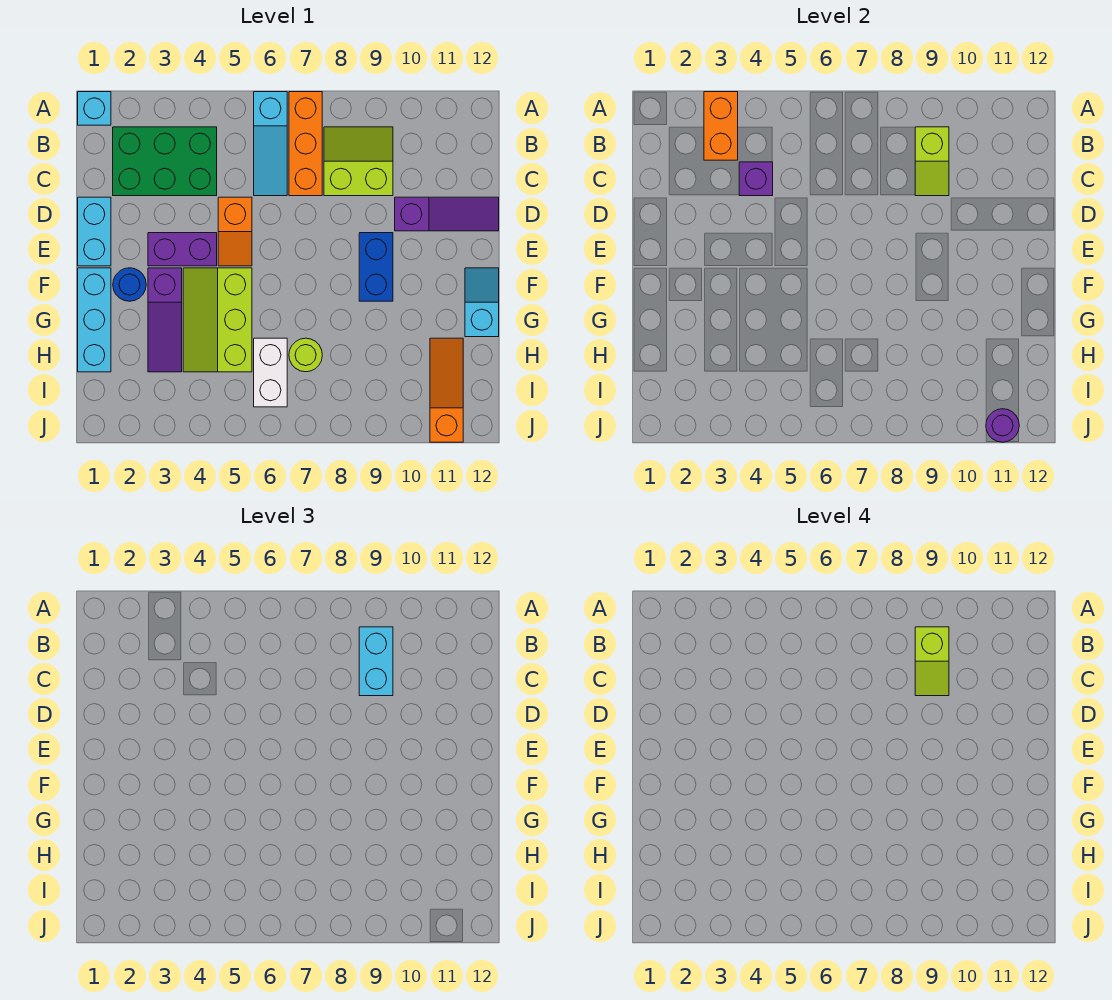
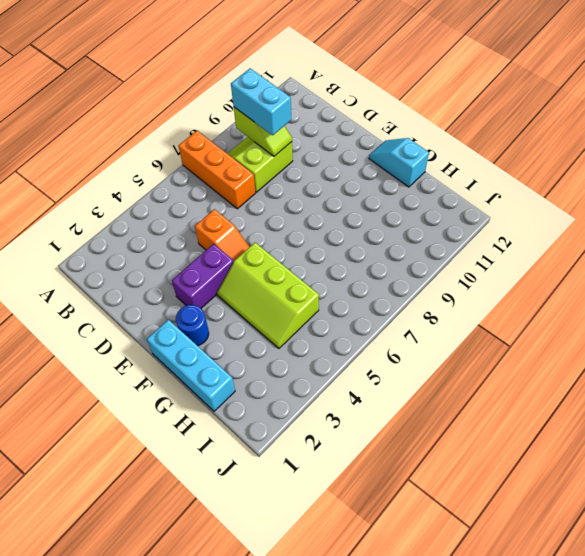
none -> cyan brick A1 level 1
none -> cyan slope A6:C6 level 1 top A
none -> green brick B2:C4 level 1

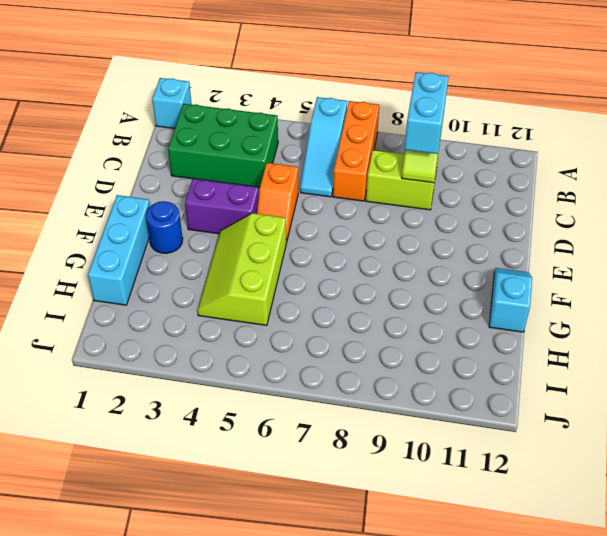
none -> cyan brick D1:E1 level 1
none -> purple slope D10:D12 level 1 top 10
none -> blue brick E9:F9 level 1

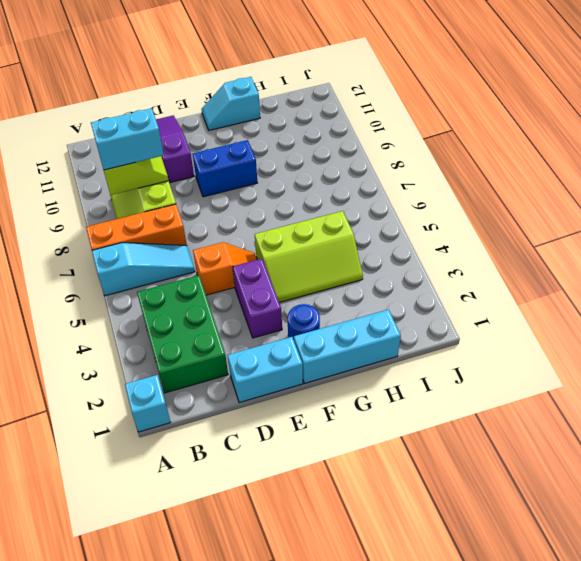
none -> purple slope F3:H3 level 1 top F
none -> white brick H6:I6 level 1
none -> lime round brick H7 level 1

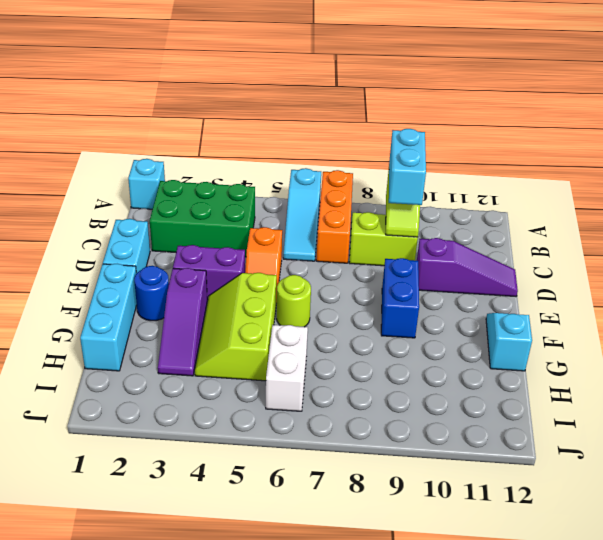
lime round brick F6 level 1 -> lime round brick H7 level 1
none -> orange slope H11:J11 level 1 top J
none -> orange brick A3:B3 level 2
none -> purple brick C4 level 2

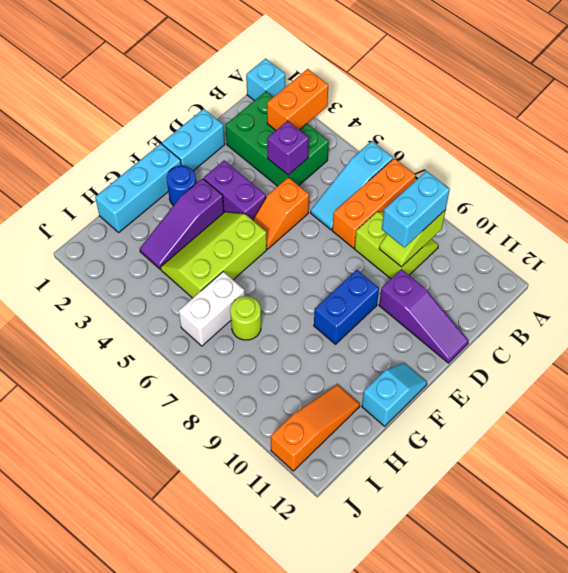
none -> purple round brick J11 level 2
none -> lime slope B9:C9 level 4 top B

